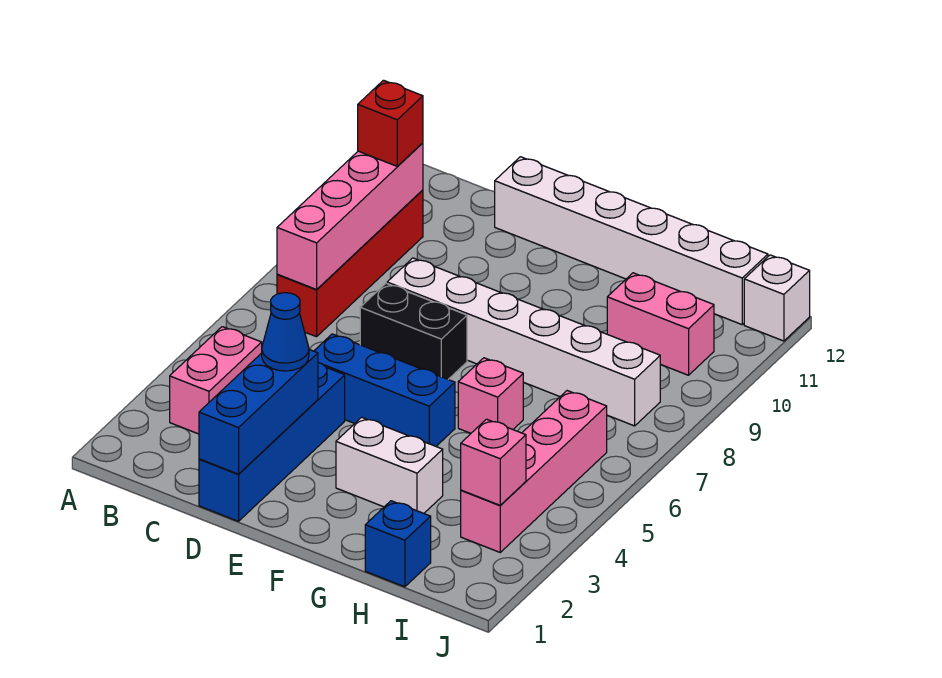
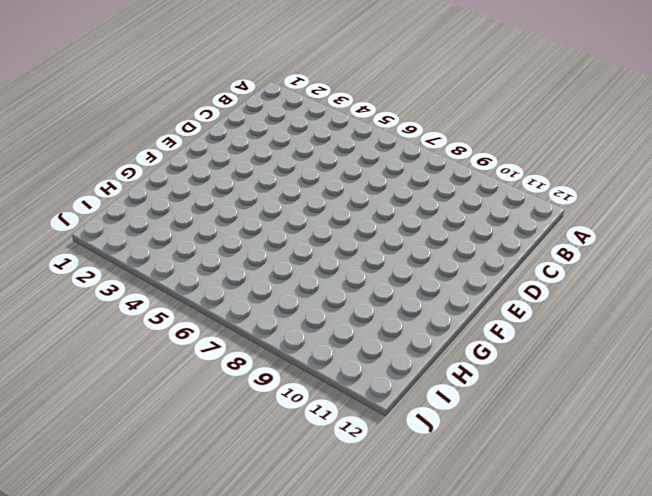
none -> pink brick B3:B4 level 1
none -> red brick B7:B10 level 1
none -> blue brick D1:D4 level 1

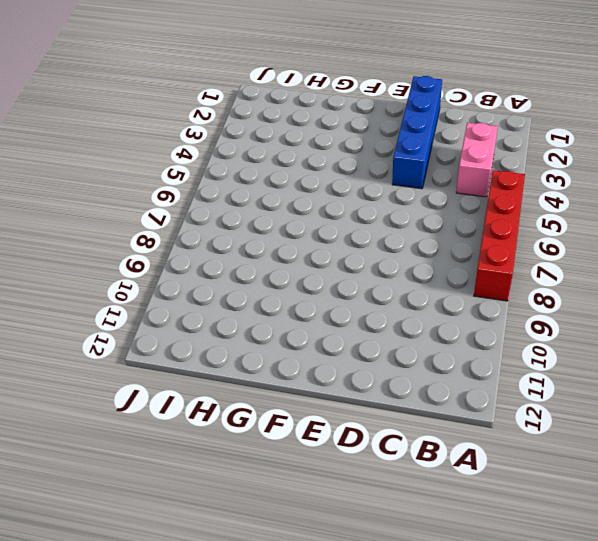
red brick A5:A8 level 1 -> red brick B7:B10 level 1
none -> blue brick D5:F5 level 1
none -> black brick D7:E7 level 1
none -> white brick D8:I8 level 1

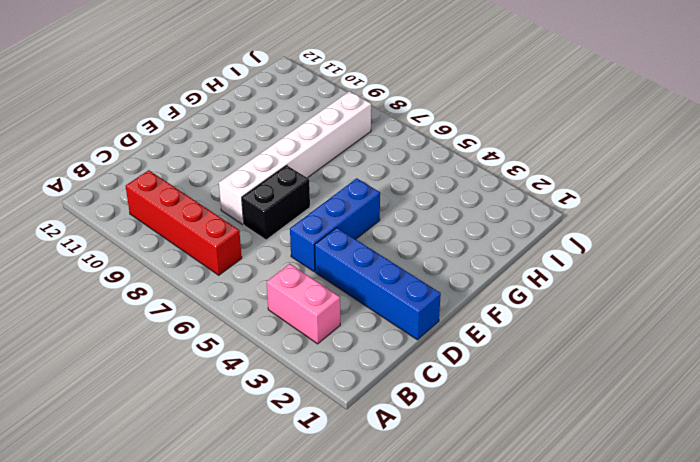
none -> white brick D12:I12 level 1
none -> white brick F3:G3 level 1
none -> pink brick G6 level 1

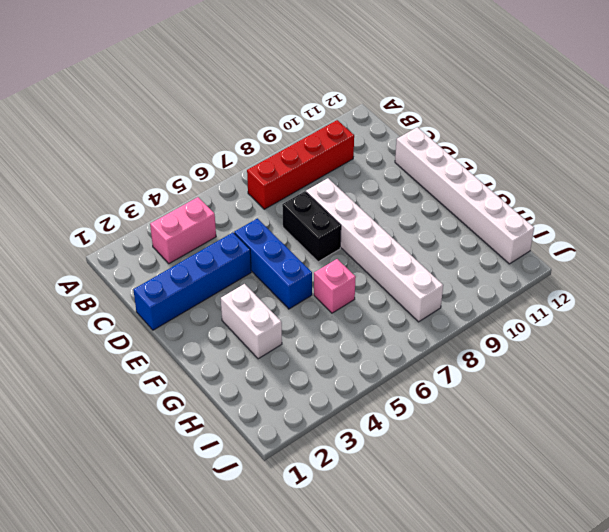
none -> blue brick H1 level 1
none -> pink brick H10:I10 level 1
none -> pink brick I3:I6 level 1

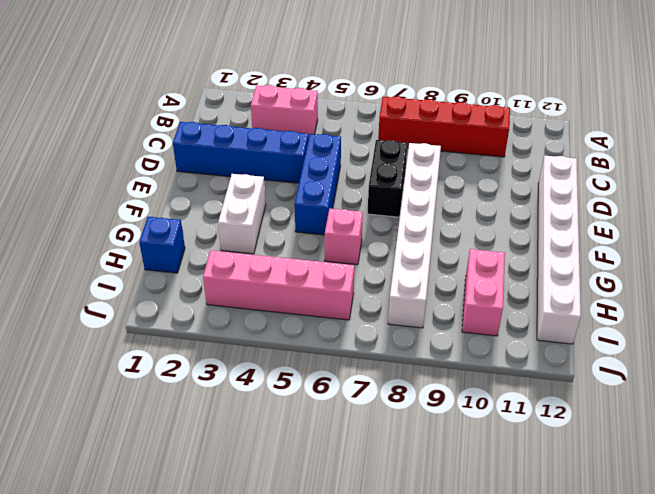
none -> white brick J12 level 1
none -> pink brick B7:B10 level 2
none -> blue brick D1:D3 level 2

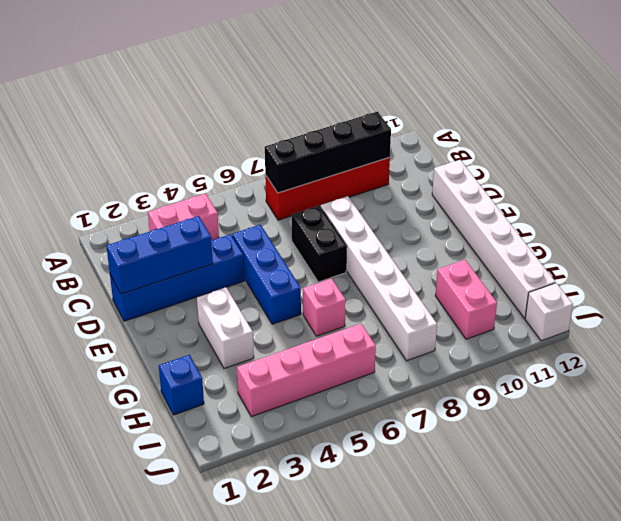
black brick B7:B10 level 2 -> pink brick B7:B10 level 2
none -> pink brick I3 level 2
none -> red brick B10 level 3
none -> blue cone D3 level 3

